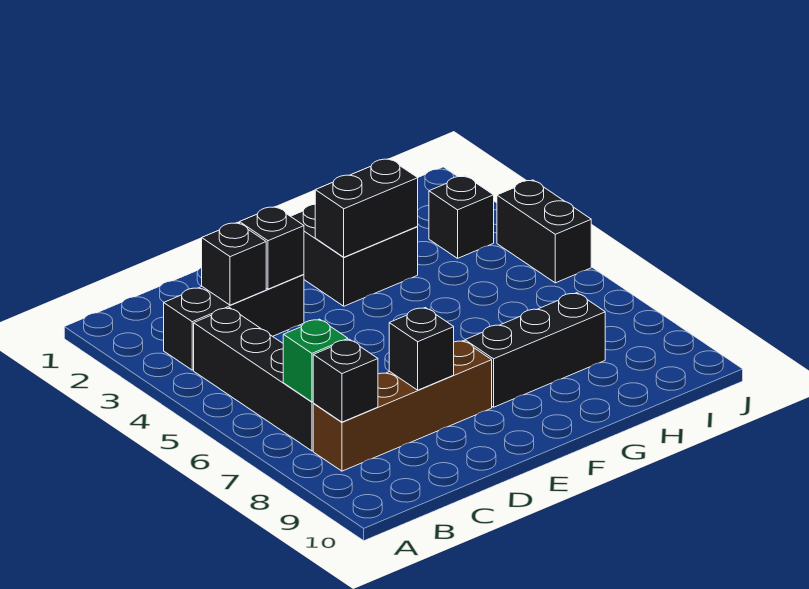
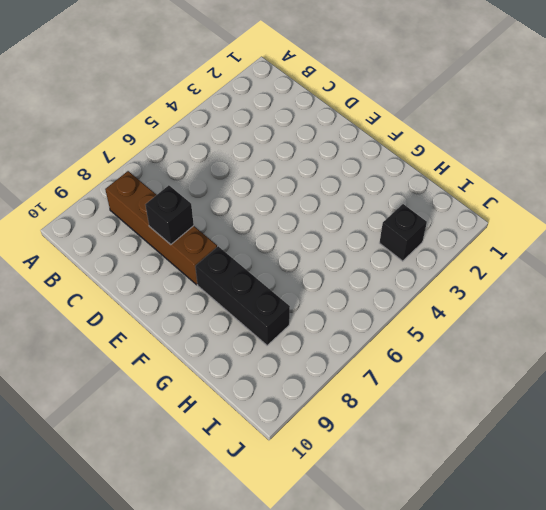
none -> black brick B3:D3 level 1
none -> black brick B4:B7 level 1
none -> black brick F2:G3 level 1

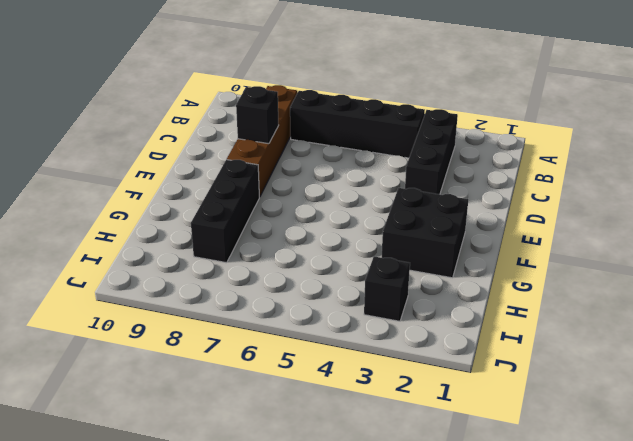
none -> black brick J4:J5 level 1
none -> green brick B7 level 2
none -> black brick B8 level 2

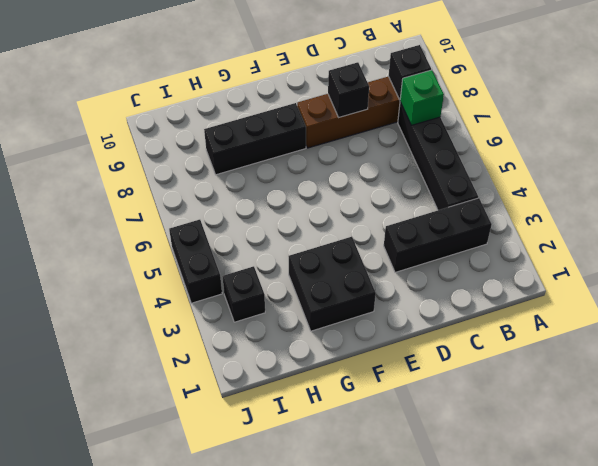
none -> black brick C3 level 2
none -> black brick D3 level 2
none -> black brick F3:G3 level 2

